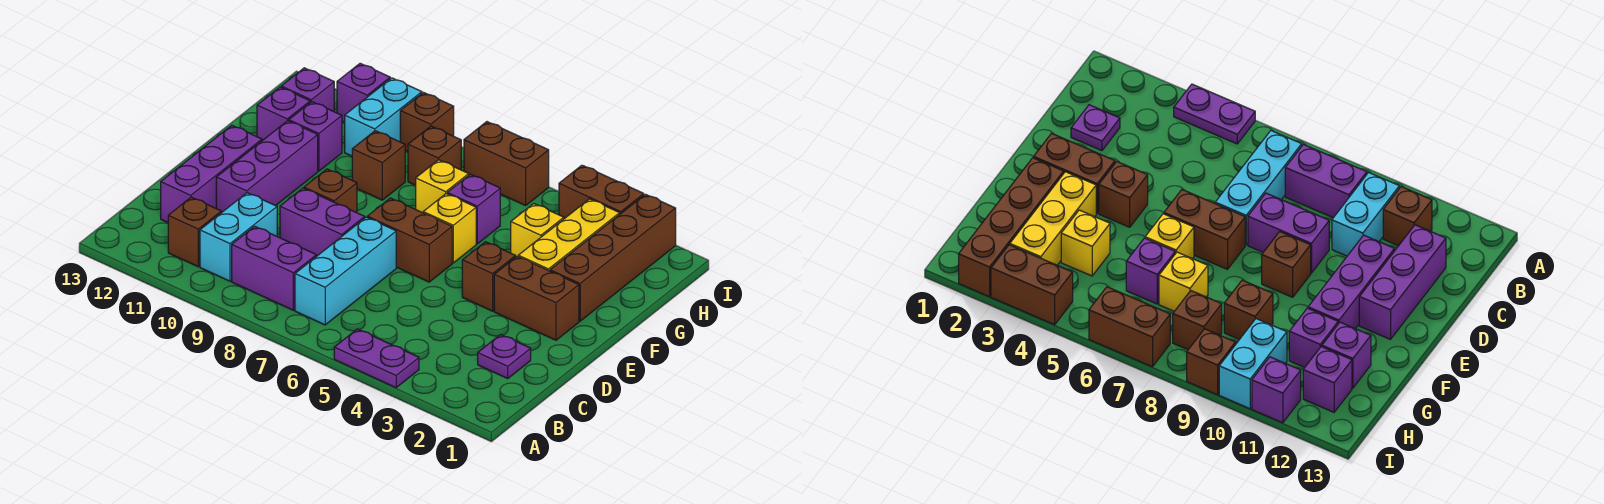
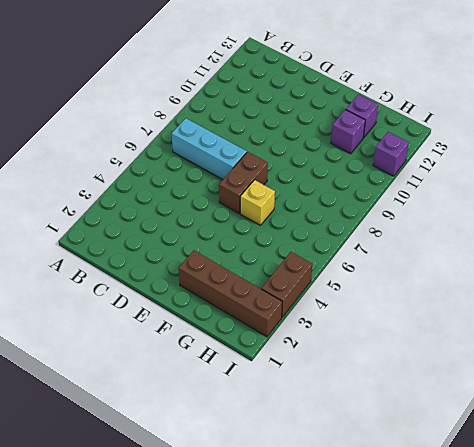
none -> purple plate A4:A5 level 1
none -> purple brick B8:B9 level 1
none -> cyan brick B10:C10 level 1

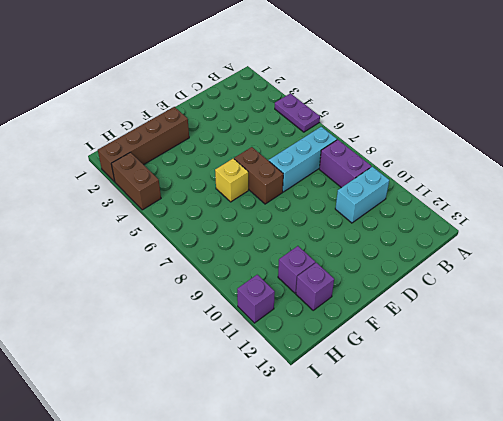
none -> brown brick B11 level 1
none -> purple plate C2 level 1
none -> purple brick C12:E12 level 1

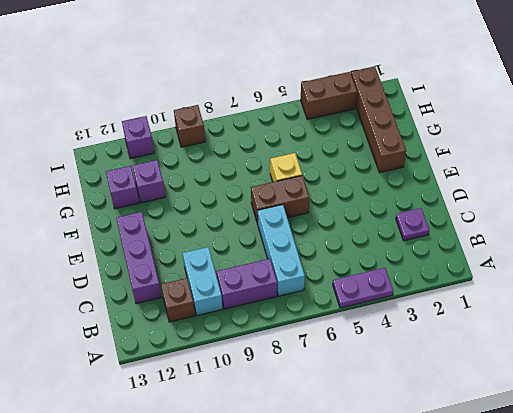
none -> purple brick D8:D9 level 1
none -> purple brick D11:F11 level 1
none -> brown brick E2:E3 level 1

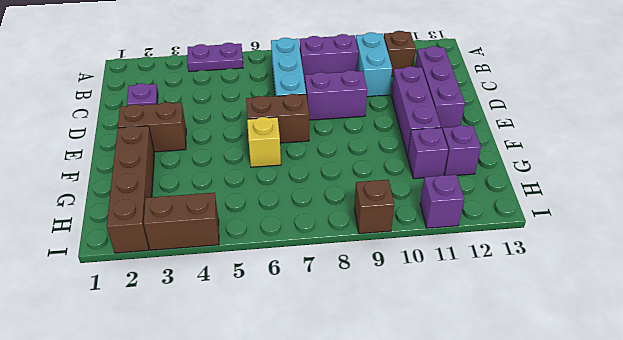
none -> brown brick E4 level 1
none -> brown brick E9 level 1
none -> yellow brick F3:H3 level 1

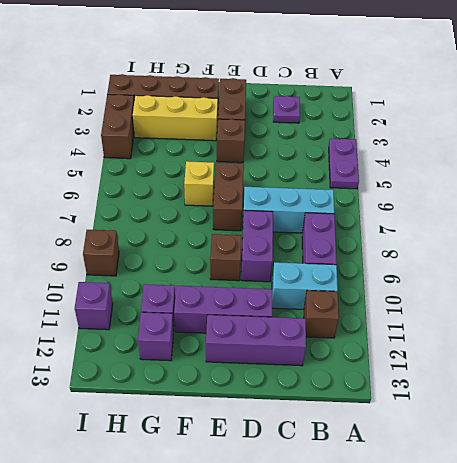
none -> yellow brick G4 level 1
none -> purple brick G6 level 1
none -> yellow brick G7 level 1

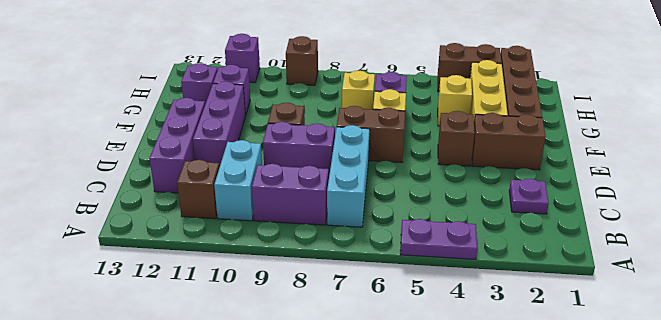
none -> brown brick G9 level 1
none -> brown brick H8 level 1
none -> cyan brick H10:I10 level 1

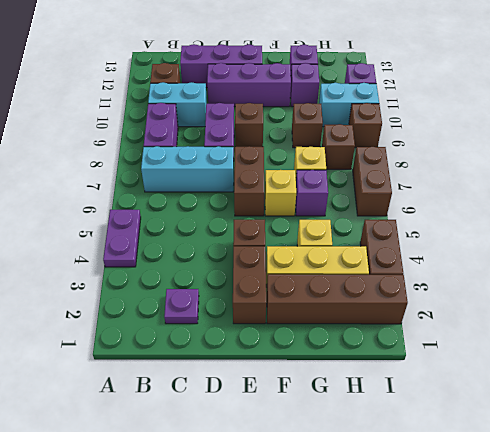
none -> purple brick H12 level 1

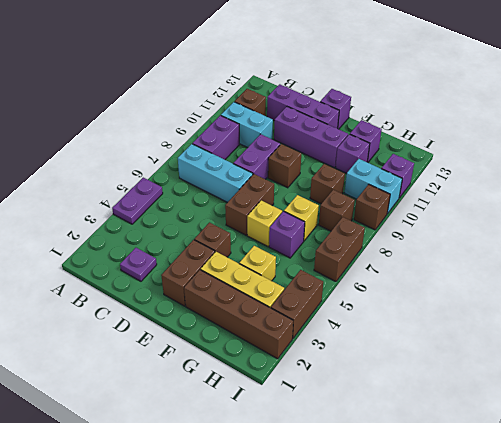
purple brick E13 level 1 -> purple brick H12 level 1

